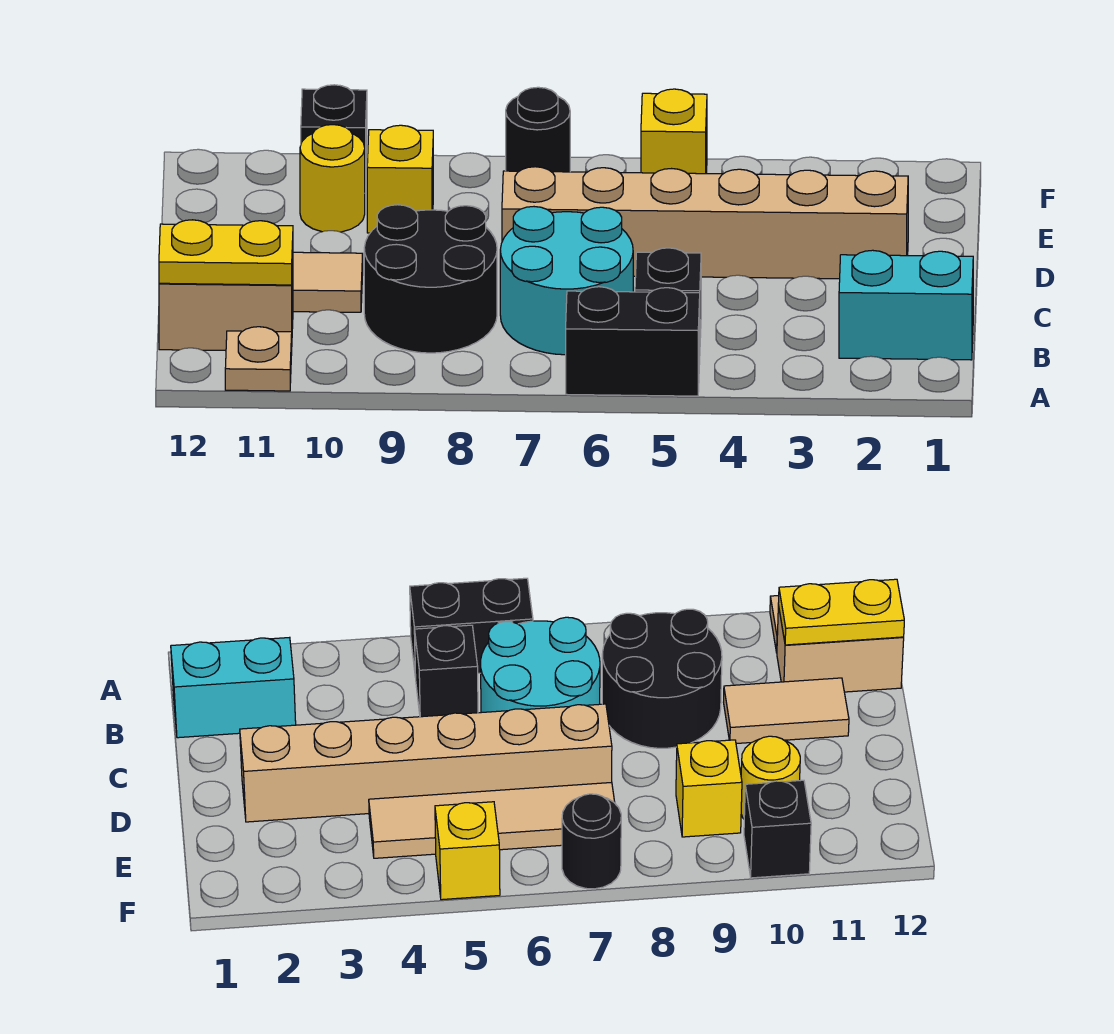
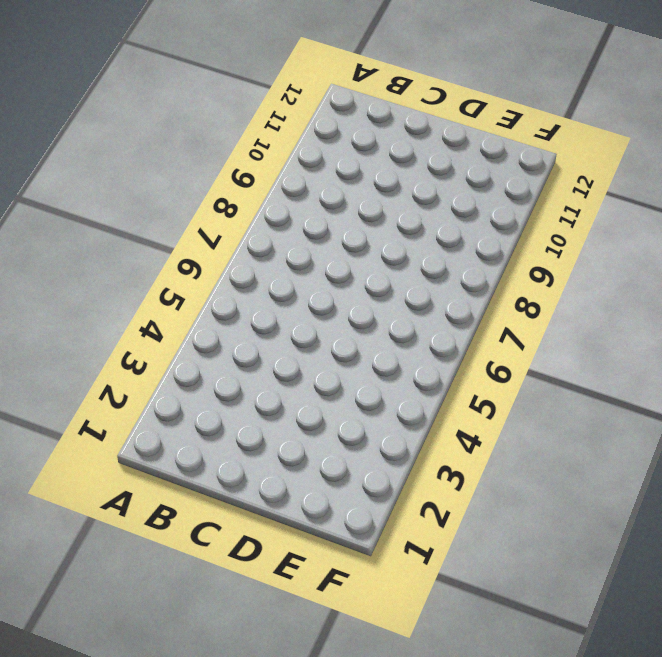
none -> black brick A5:A6 level 1
none -> tan plate A11 level 1
none -> cyan brick B1:B2 level 1

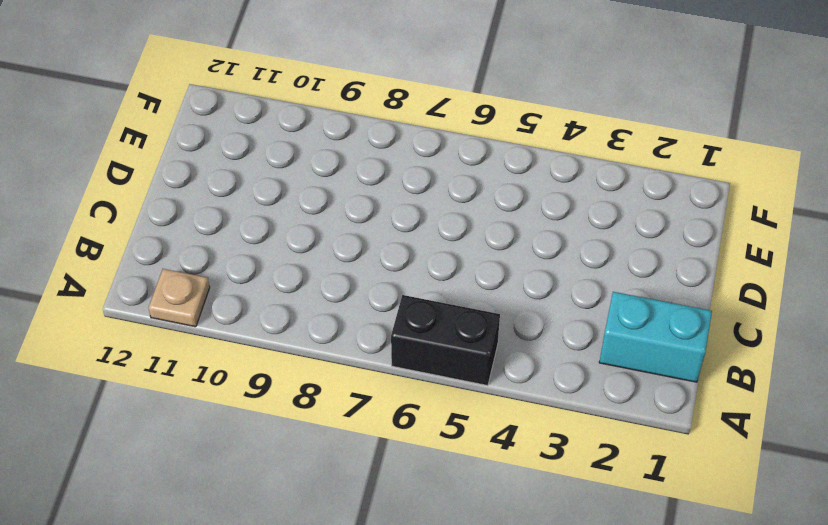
none -> black brick B5 level 1
none -> cyan round brick B6:C7 level 1
none -> black round brick B8:C9 level 1

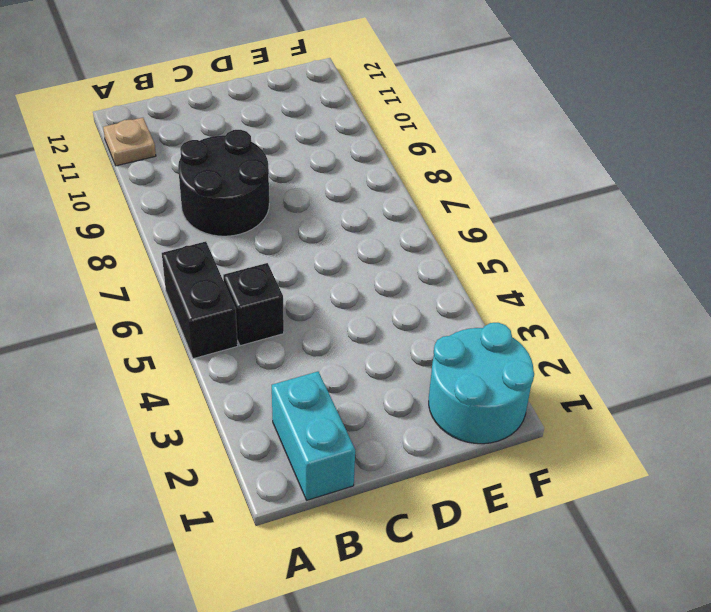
cyan round brick E1:F2 level 1 -> cyan round brick B6:C7 level 1
none -> tan brick B11:B12 level 1
none -> tan tile C10:C11 level 1
none -> tan brick D2:D7 level 1

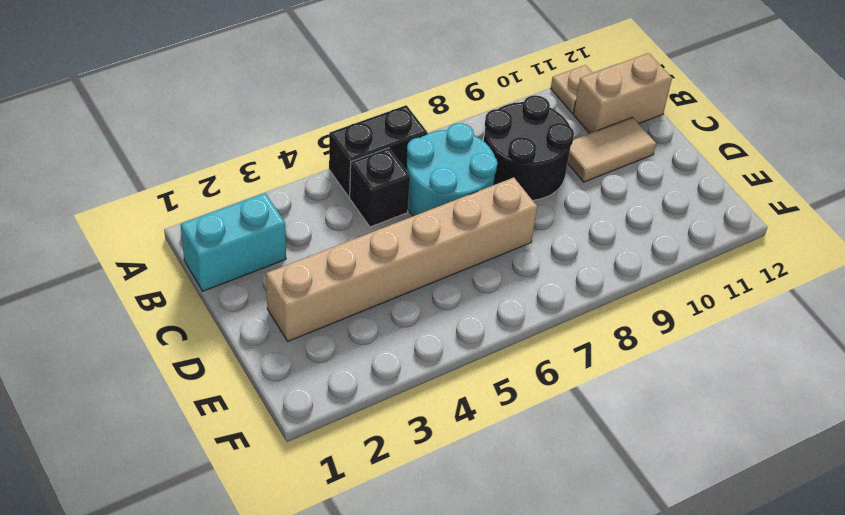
none -> tan tile E4:E7 level 1
none -> yellow brick E9 level 1
none -> yellow round brick E10 level 1

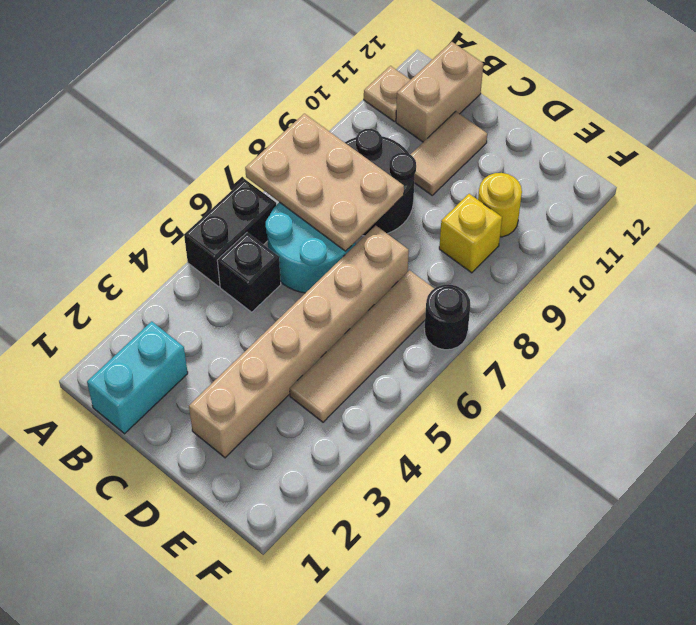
tan plate A7:C8 level 2 -> none
none -> yellow brick F5 level 1
none -> black brick F10 level 1
none -> yellow plate B11:B12 level 2

